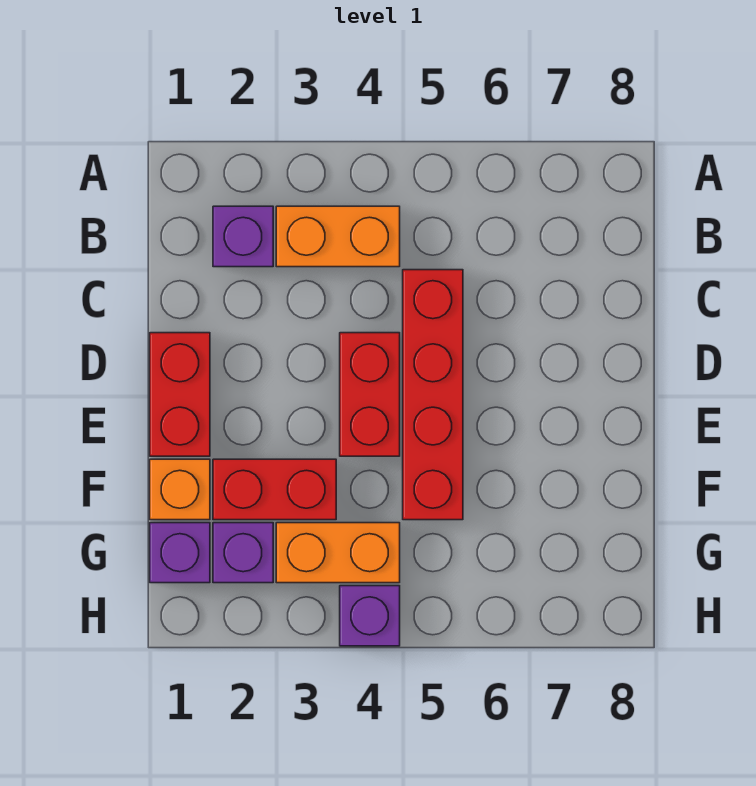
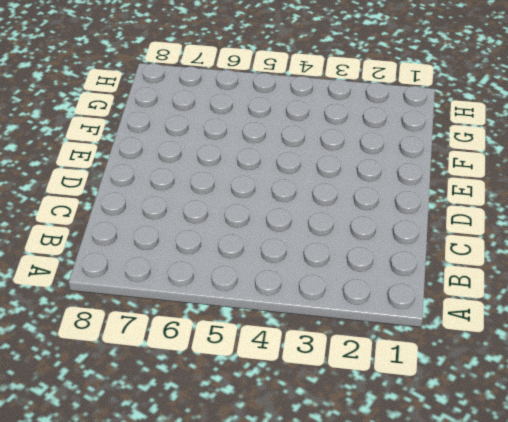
none -> purple brick B2 level 1
none -> orange brick B3:B4 level 1

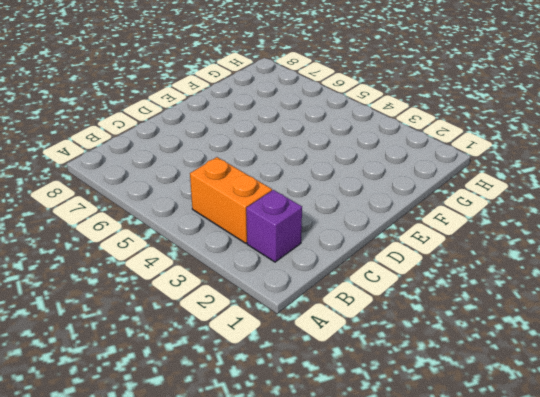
none -> red brick C5:F5 level 1
none -> red brick D1:E1 level 1

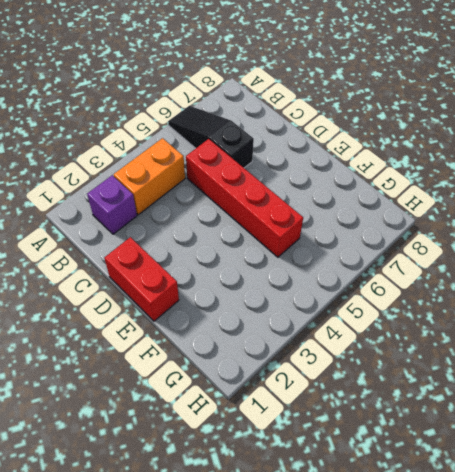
black slope A6:C6 level 1 top C -> none
none -> red brick D4:E4 level 1
none -> orange brick F1 level 1

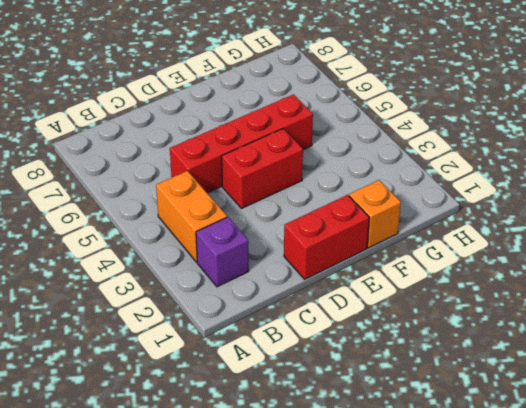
none -> red brick F2:F3 level 1
none -> purple brick G1 level 1

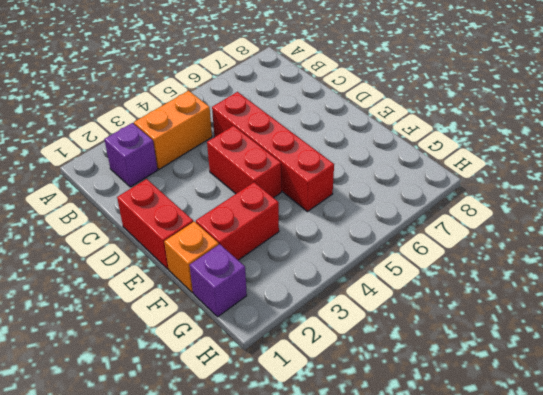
none -> purple brick G2 level 1
none -> orange brick G3:G4 level 1

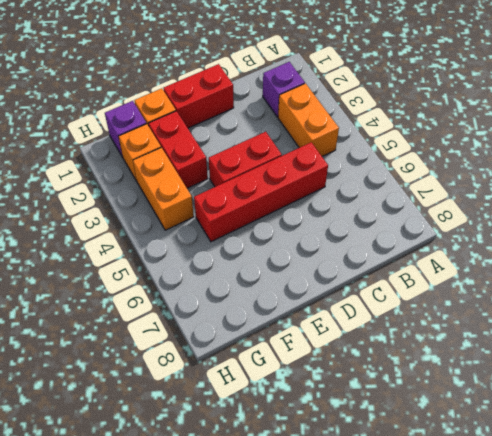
orange brick G2 level 1 -> purple brick G2 level 1
none -> purple brick H4 level 1

